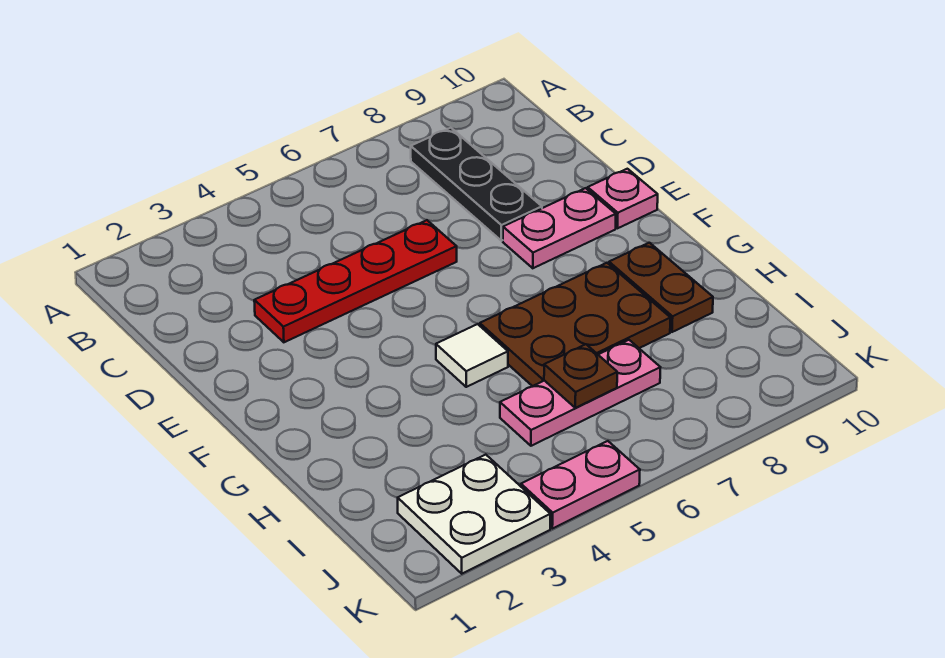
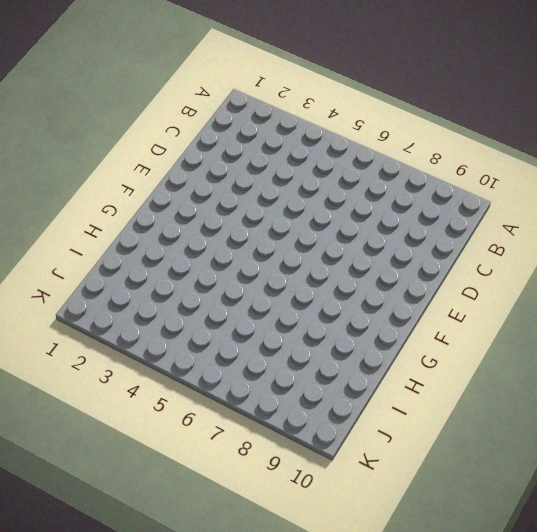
none -> black plate B8:D8 level 1
none -> red plate D3:D6 level 1

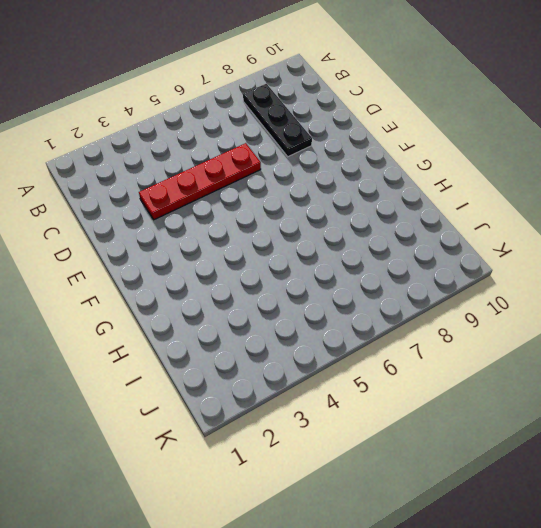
none -> pink plate E8:E9 level 1
none -> pink plate E10 level 1

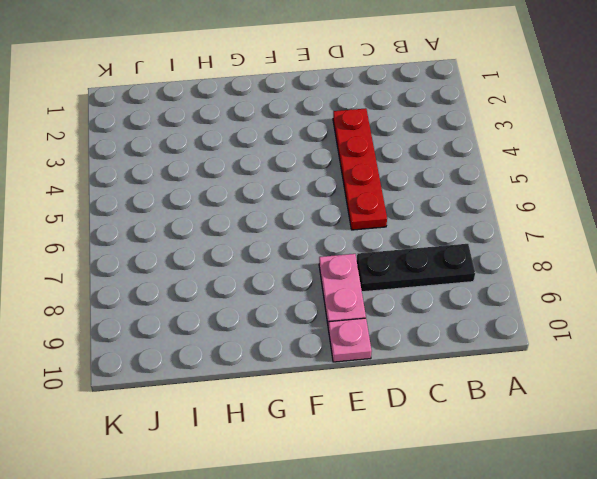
none -> white tile G5 level 1
none -> brown plate G6:H8 level 1

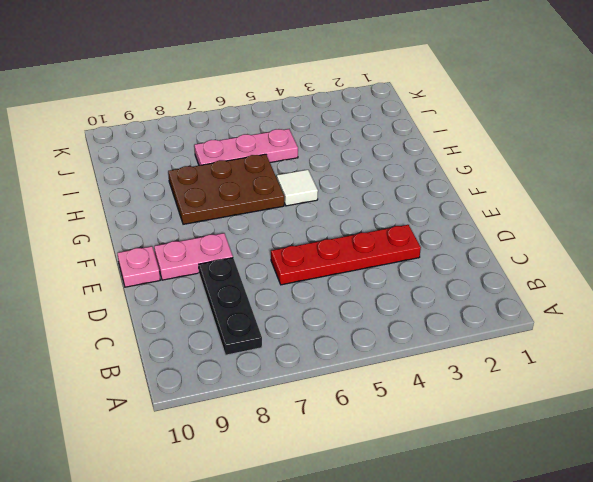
none -> brown plate G9:H9 level 1
none -> white plate J2:K3 level 1

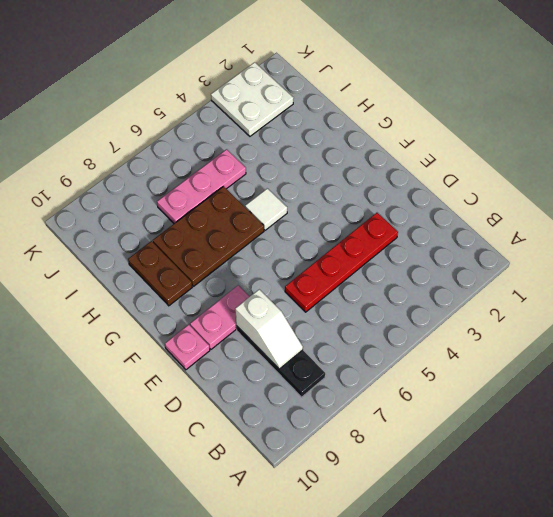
white slope C8:D8 level 2 top D -> none
none -> pink plate K4:K5 level 1
none -> brown plate I6 level 2

